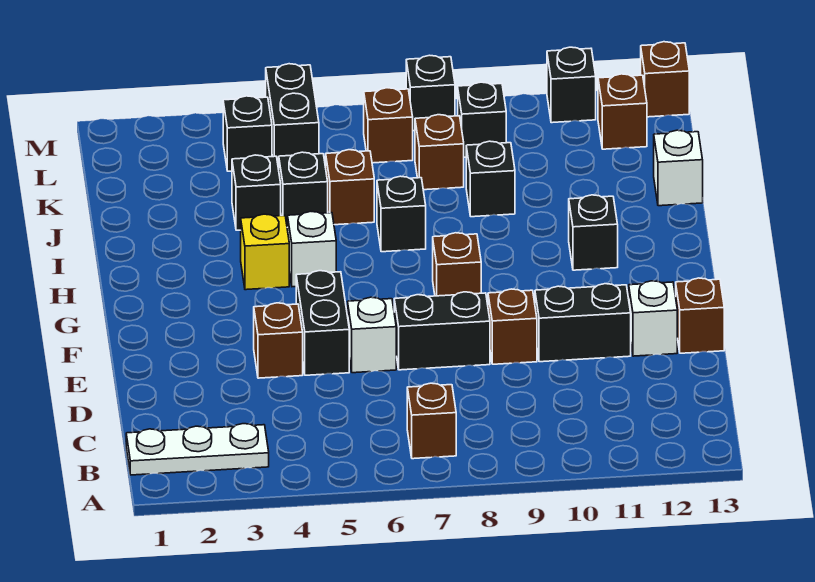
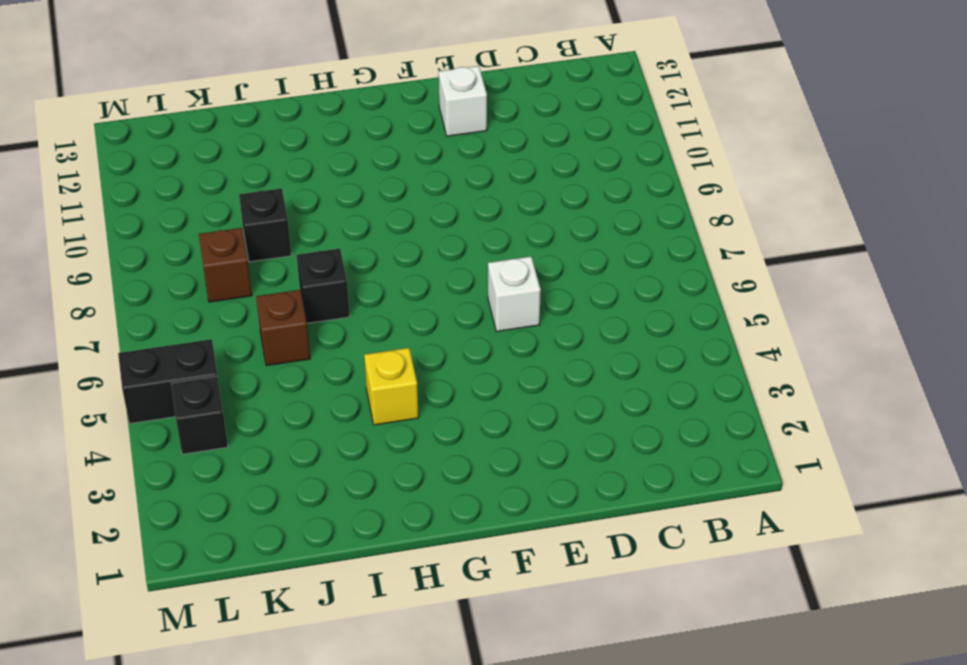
none -> white plate B1:B3 level 1
none -> brown brick B7 level 1
none -> brown brick E4 level 1

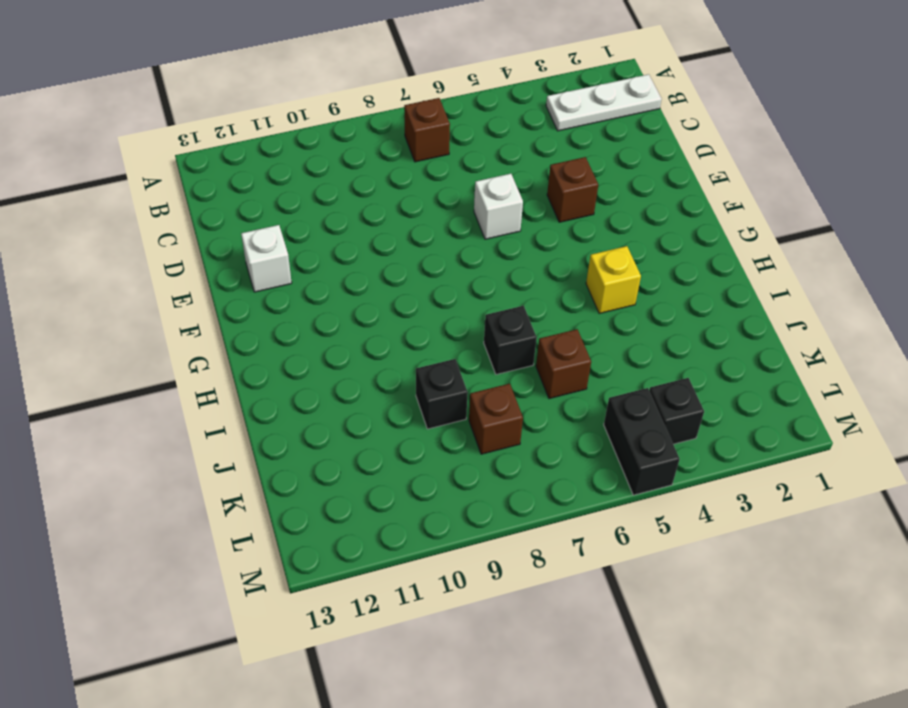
none -> black brick E5:F5 level 1
none -> black brick E7:E8 level 1
none -> brown brick E9 level 1

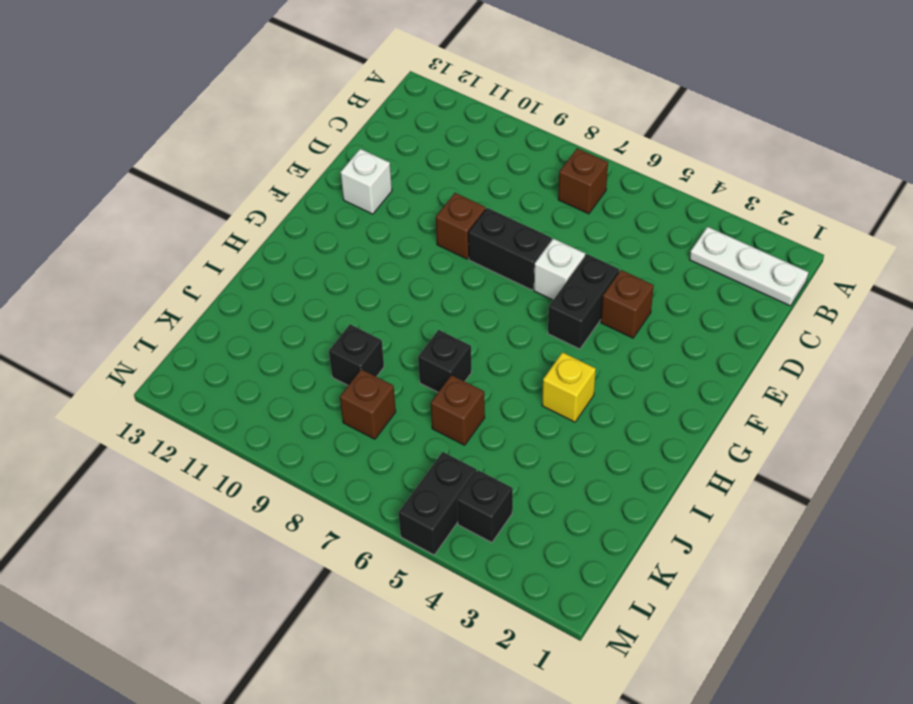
none -> black brick E10:E11 level 1
none -> brown brick E13 level 1
none -> brown brick G8 level 1

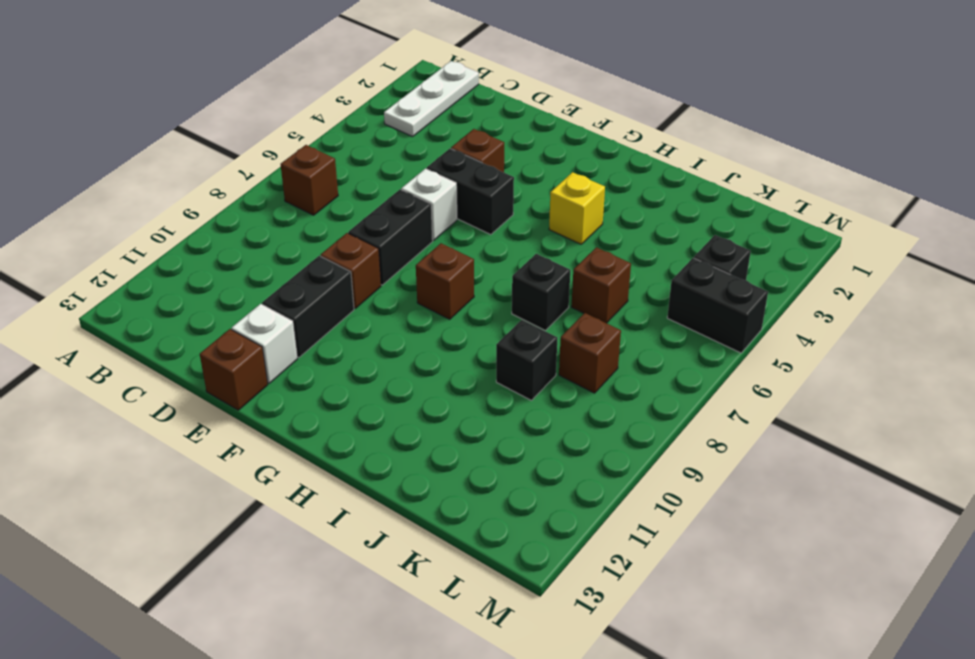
none -> white brick H5 level 1
none -> black brick H11 level 1
none -> black brick J4 level 1

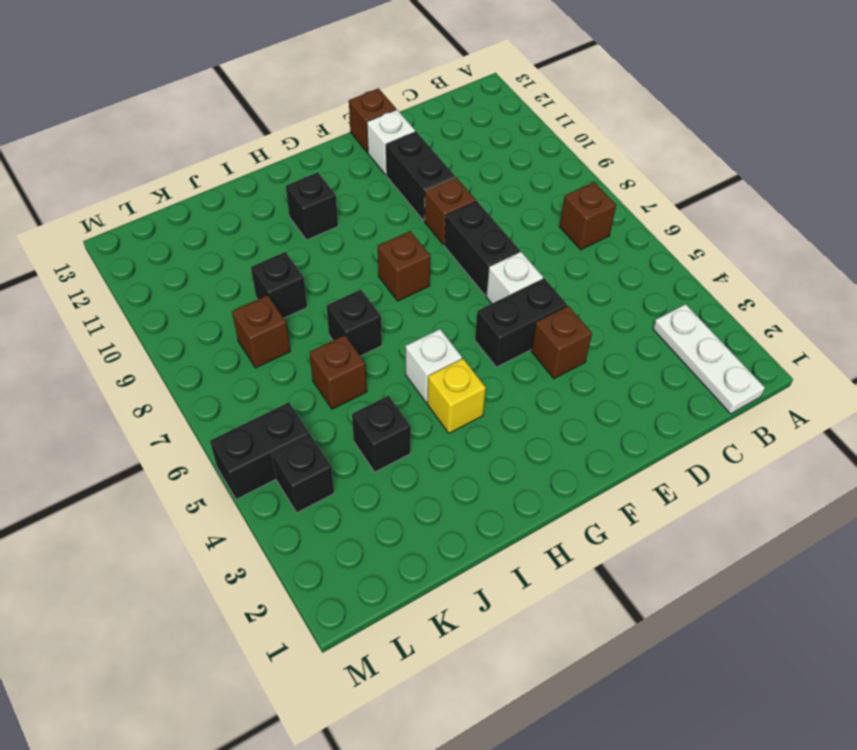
none -> black brick J5 level 1
none -> white brick J13 level 1
none -> brown brick L7 level 1

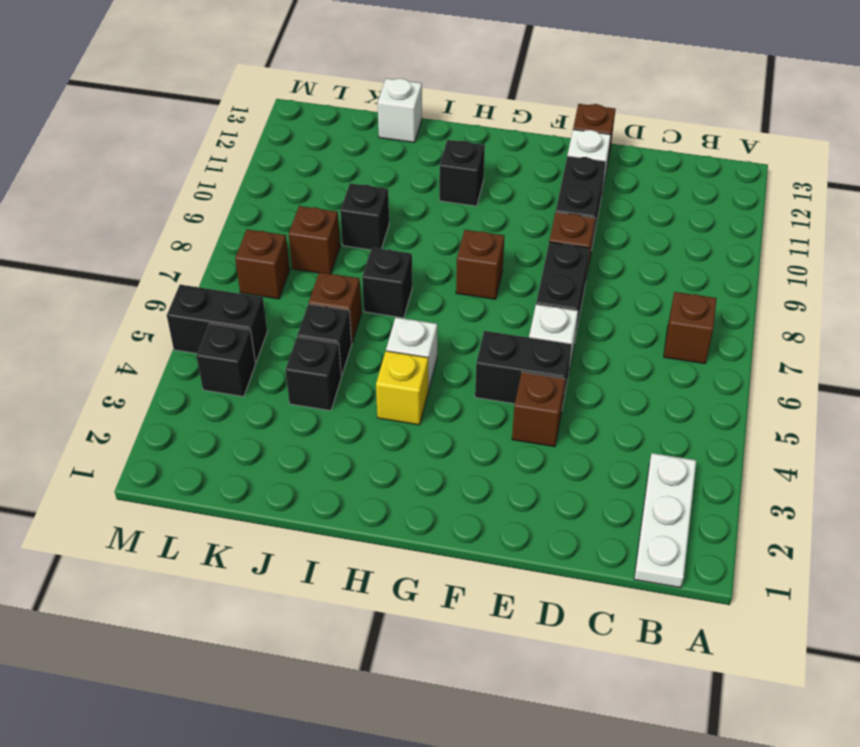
none -> black brick L9 level 1
none -> brown brick L12 level 1
none -> black brick M8 level 1

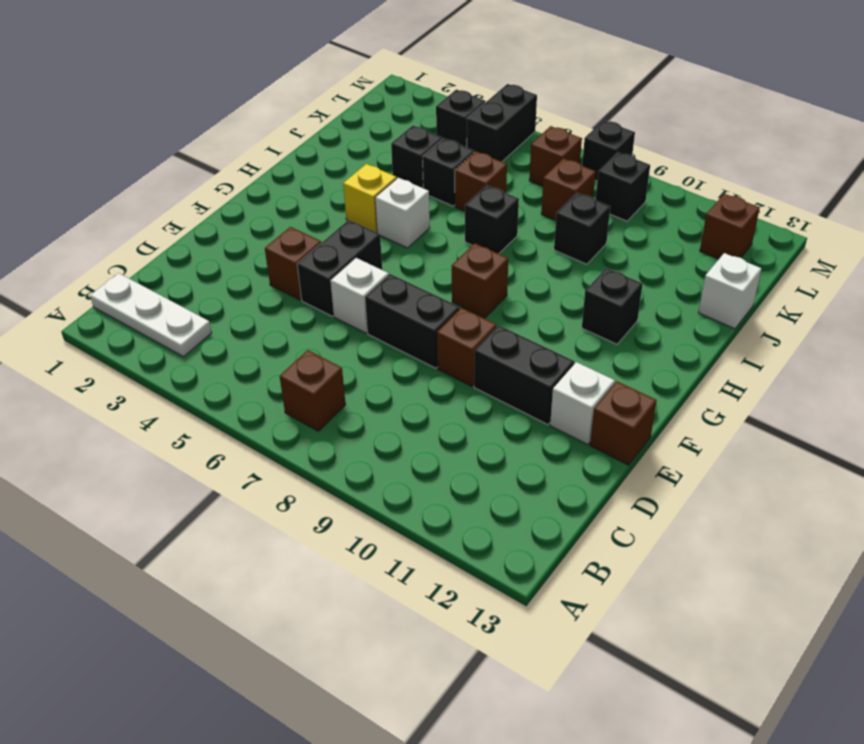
none -> black brick M11 level 1
none -> brown brick M13 level 1

